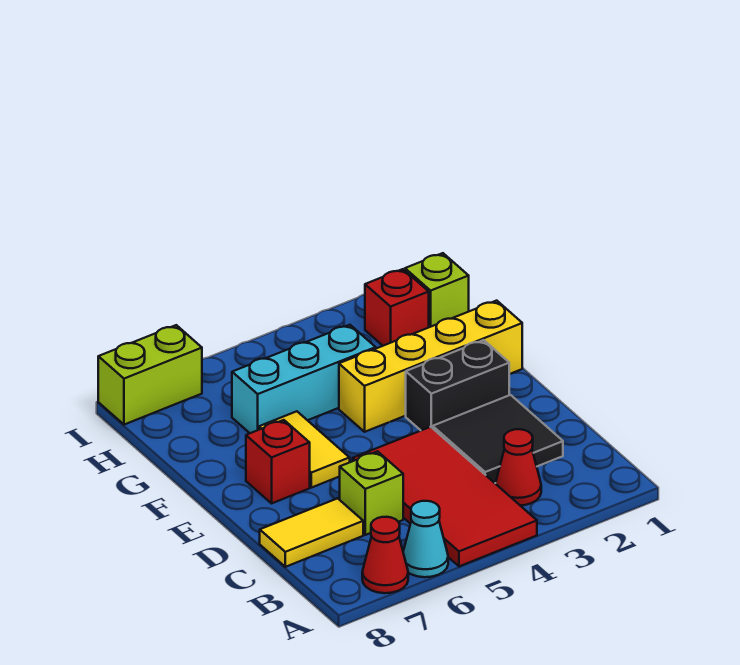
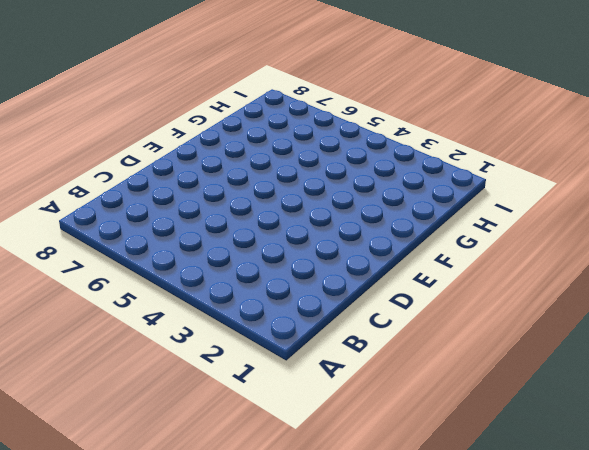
none -> red tile A4:D5 level 1
none -> cyan cone A6 level 1
none -> red cone A7 level 1

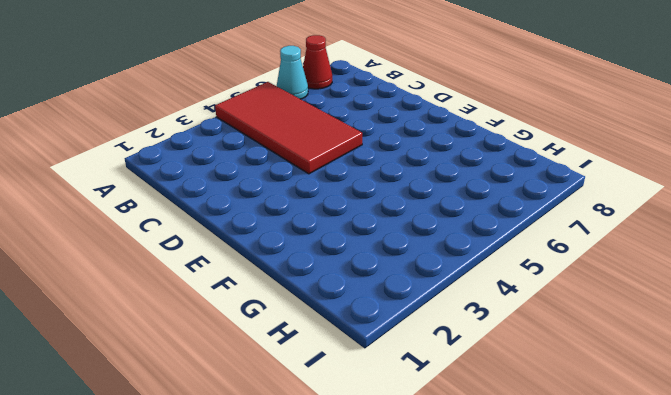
none -> red cone B3 level 1
none -> black tile C2:D3 level 1
none -> lime brick C6 level 1

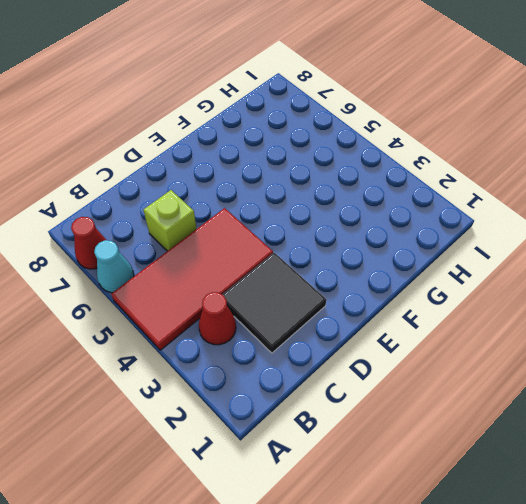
none -> yellow tile C7:C8 level 1
none -> black brick E2:E3 level 1
none -> yellow tile E6:F6 level 1

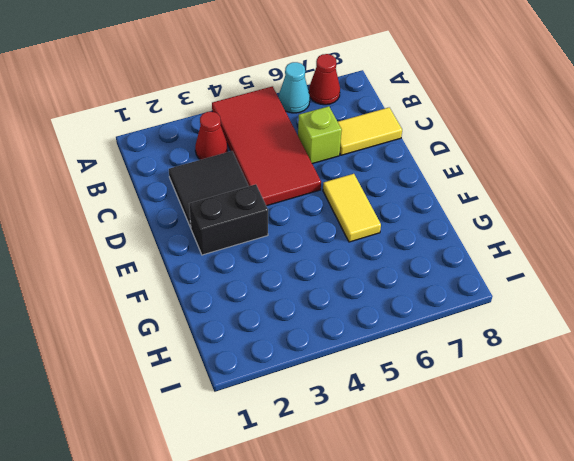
none -> red brick E7 level 1
none -> yellow brick F1:F4 level 1
none -> cyan brick G4:G6 level 1

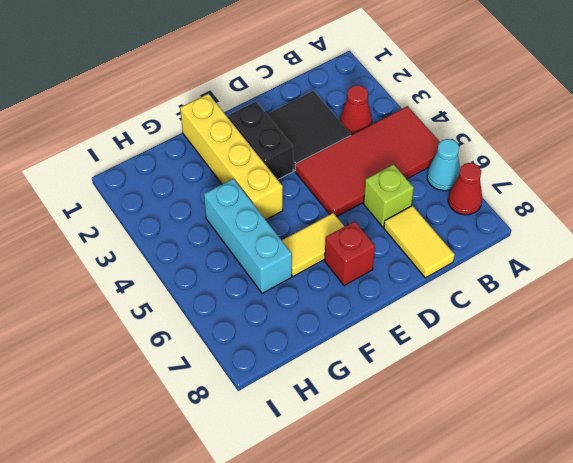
none -> lime brick H1 level 1
none -> red brick H2 level 1
none -> lime brick I7:I8 level 1

